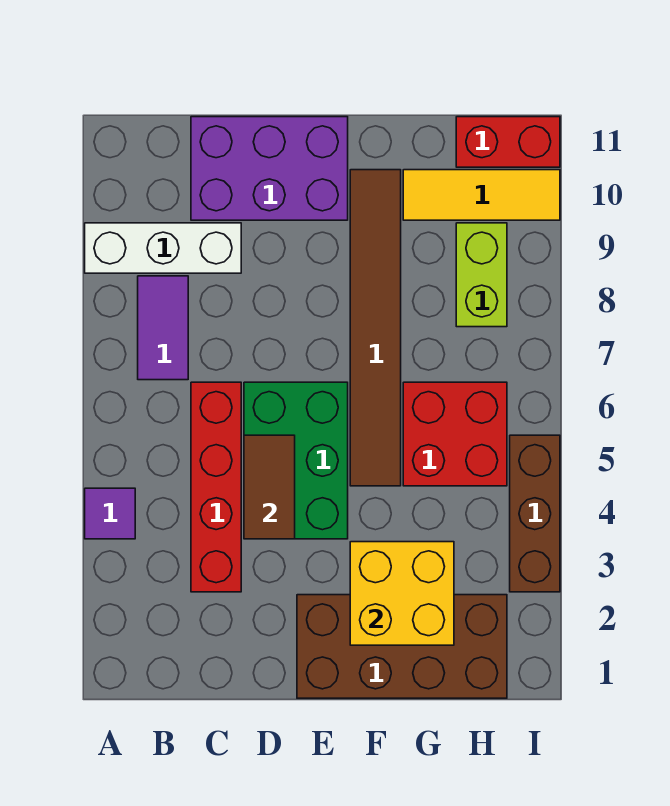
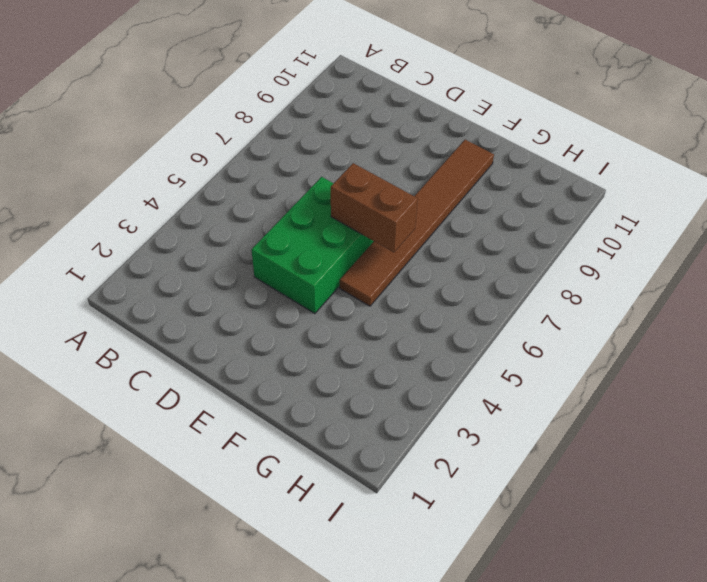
brown brick E6:F6 level 2 -> none
none -> purple tile A4 level 1
none -> white brick A9:C9 level 1
none -> purple tile B7:B8 level 1

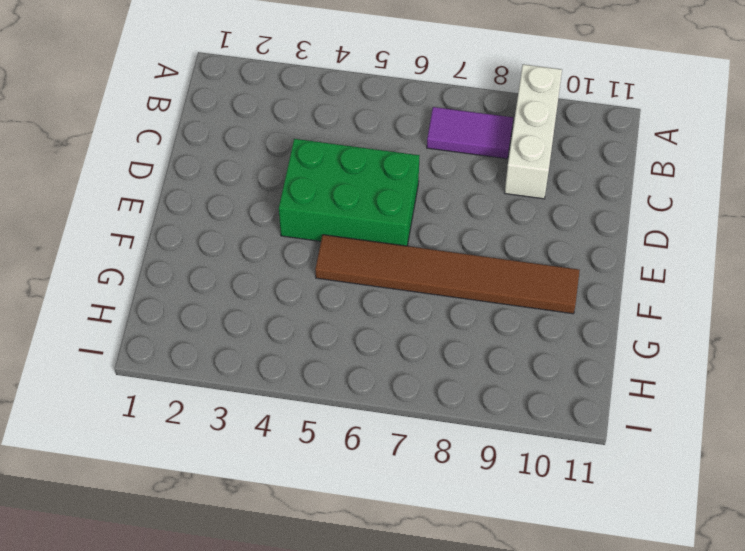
none -> purple tile A4 level 1
none -> red brick C3:C6 level 1
none -> purple brick C10:E11 level 1

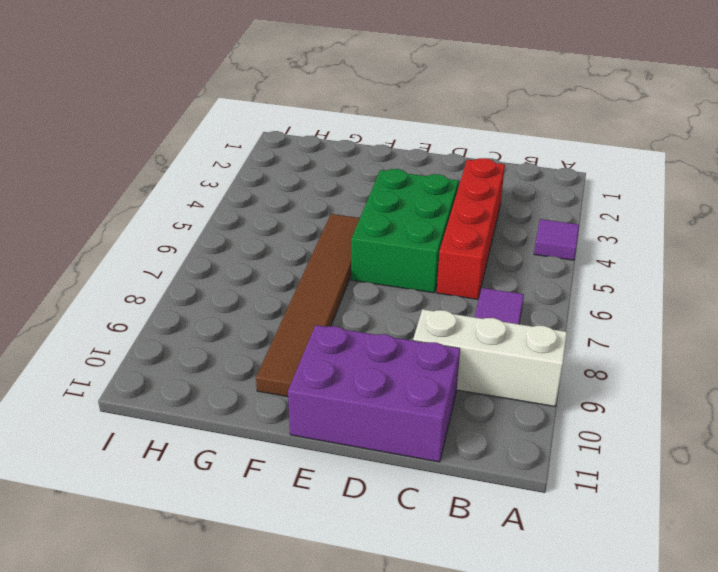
none -> brown brick E1:H2 level 1
none -> red brick G5:H6 level 1
none -> yellow tile G10:I10 level 1

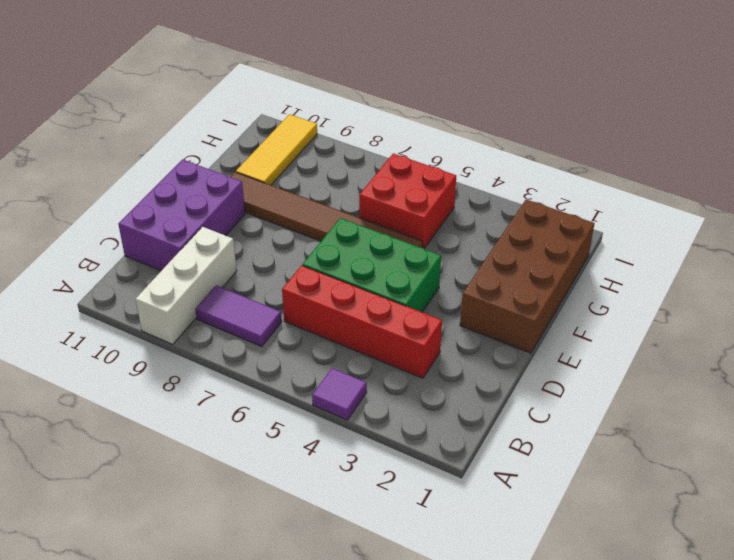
none -> lime brick H8:H9 level 1
none -> red brick H11:I11 level 1
none -> brown brick I3:I5 level 1

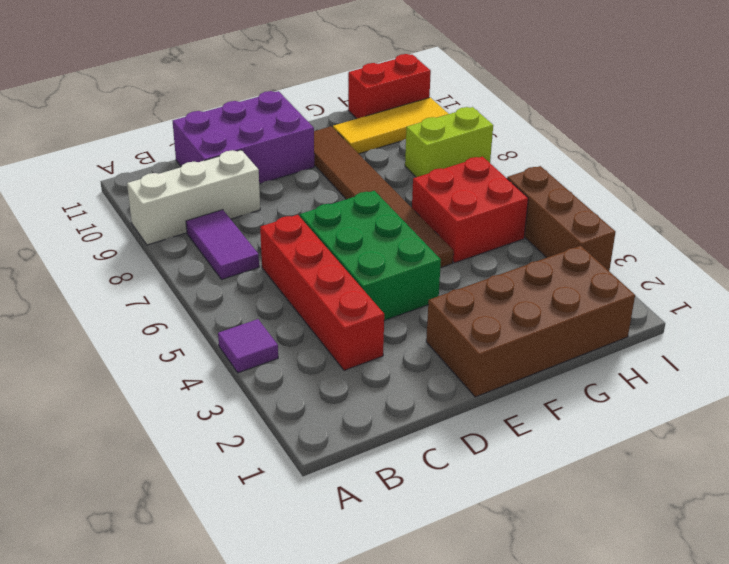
lime brick H8:I8 level 1 -> lime brick H8:H9 level 1
none -> brown tile D4:D5 level 2
none -> yellow brick F2:G3 level 2

